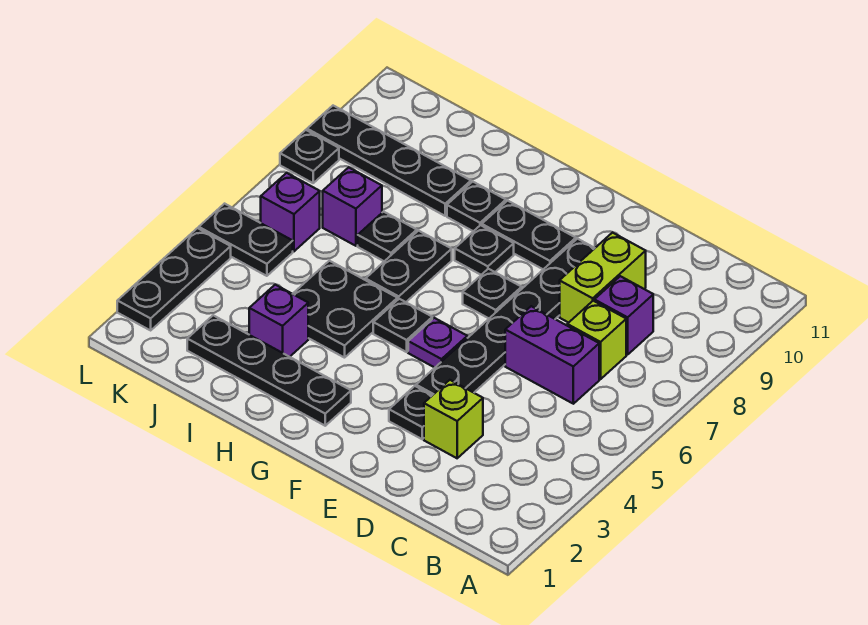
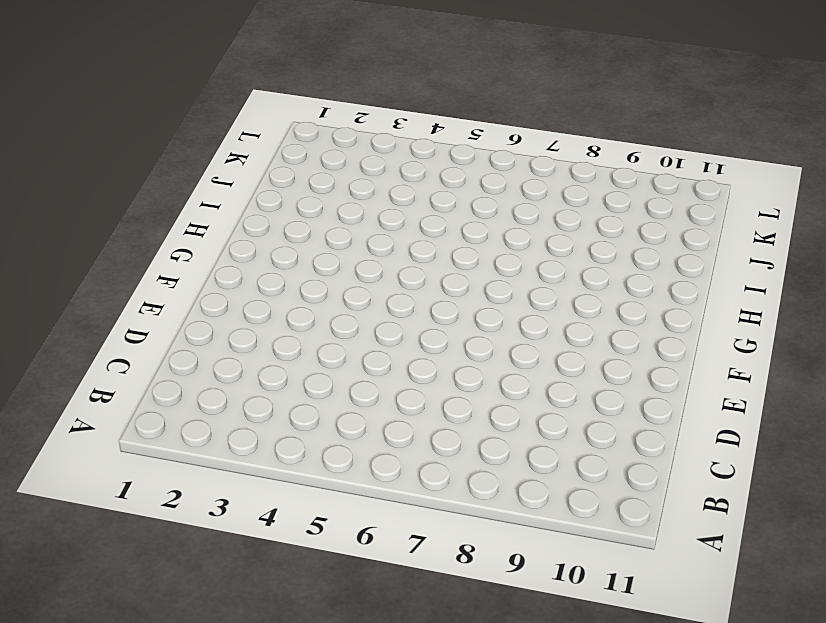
none -> purple brick C6:D6 level 1
none -> lime brick C7 level 1
none -> purple brick C8 level 1

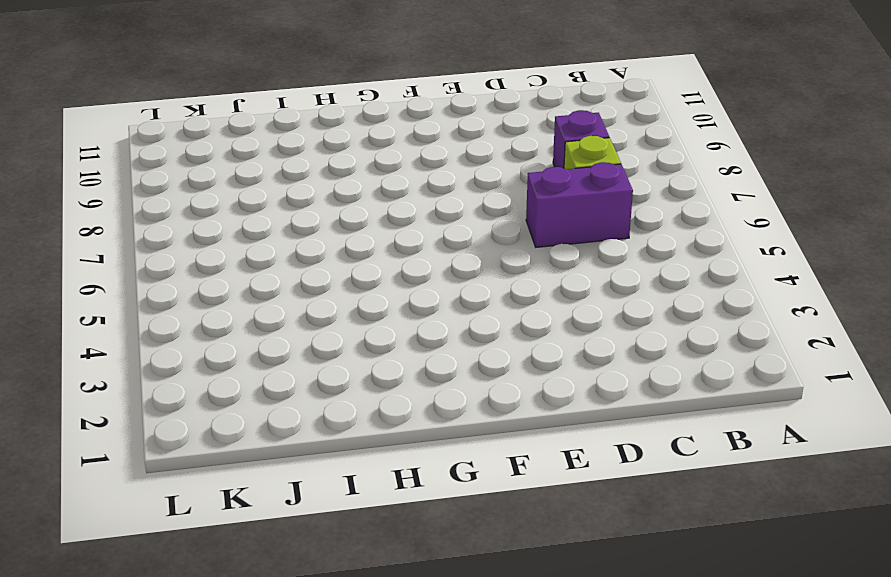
none -> lime brick D3 level 1
none -> lime brick D8:D9 level 1
none -> black plate E3 level 1

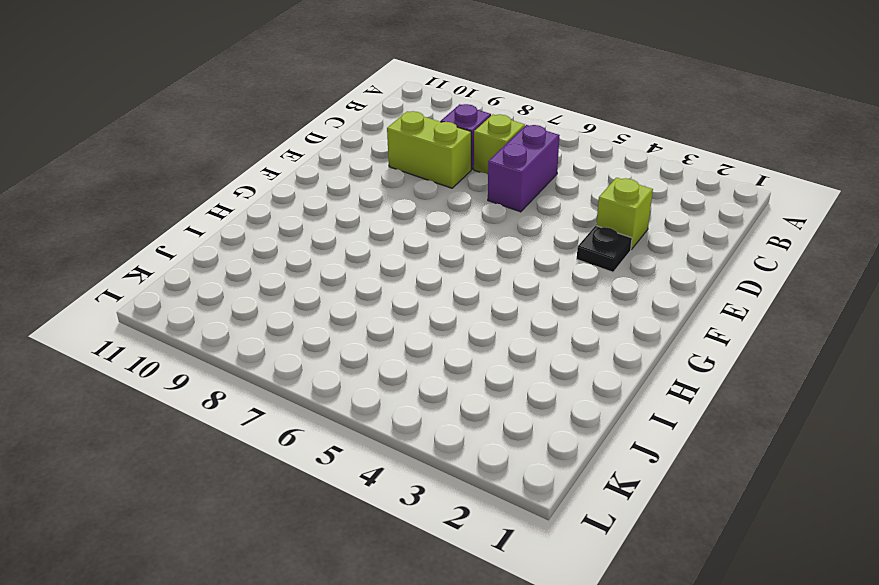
none -> black plate E4:E9 level 1
none -> purple plate F5 level 1
none -> black plate F7 level 1

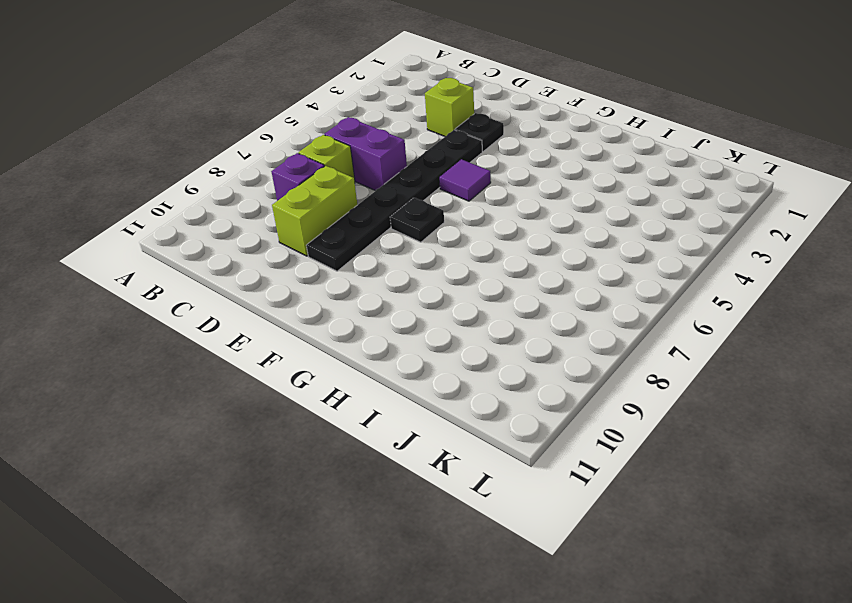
purple tile F5 level 1 -> purple plate F5 level 1
none -> black plate F9:G9 level 1
none -> black plate G2:J2 level 1
none -> black plate G5 level 1

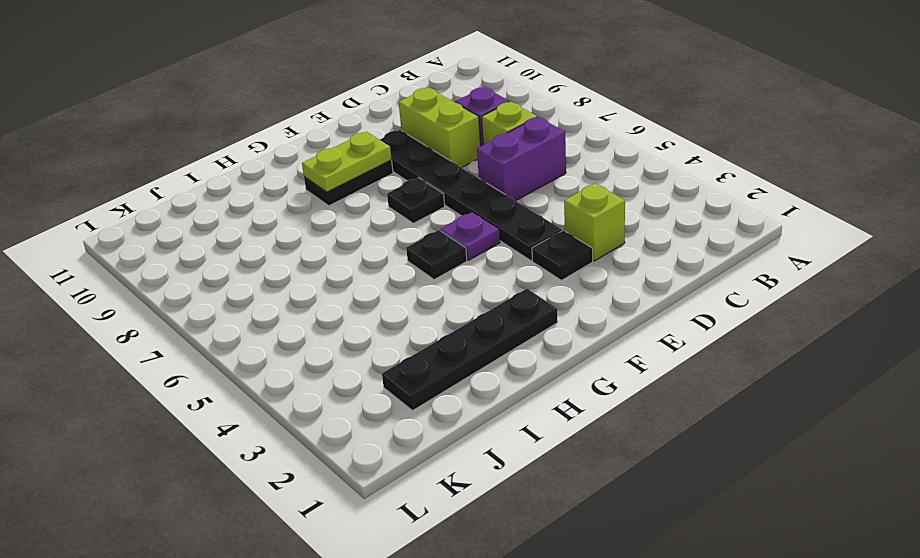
lime plate F9:G9 level 2 -> none
none -> black plate G8 level 1
none -> black plate H4:I5 level 1
none -> black plate H6:H7 level 1

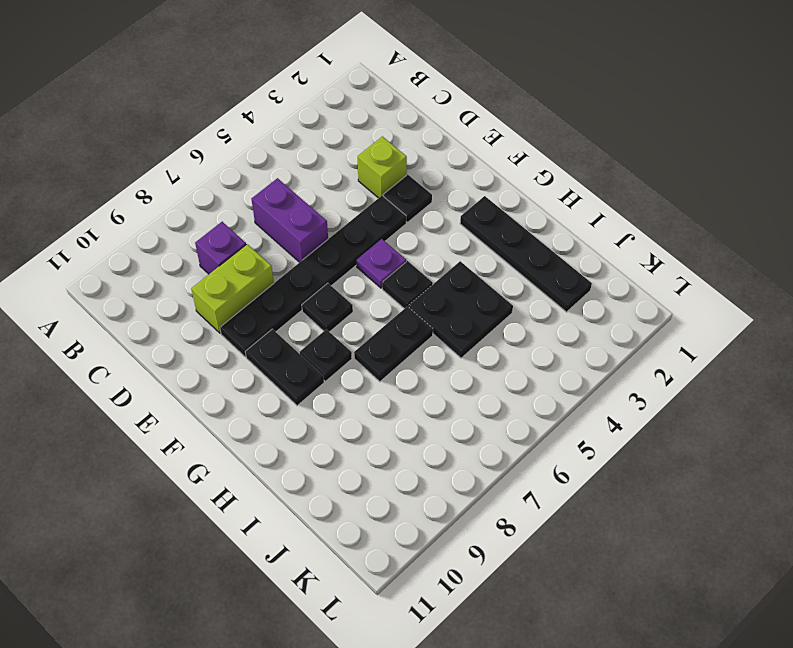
none -> lime brick C7 level 1
none -> black plate H9 level 1
none -> purple brick I3 level 1

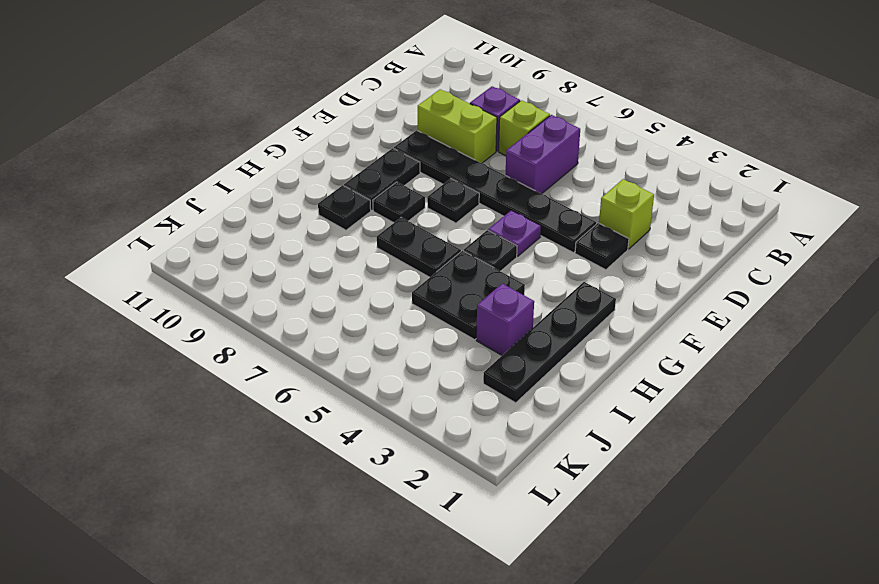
none -> black plate I7 level 1
none -> black plate I9:L9 level 1
none -> purple brick J7 level 1

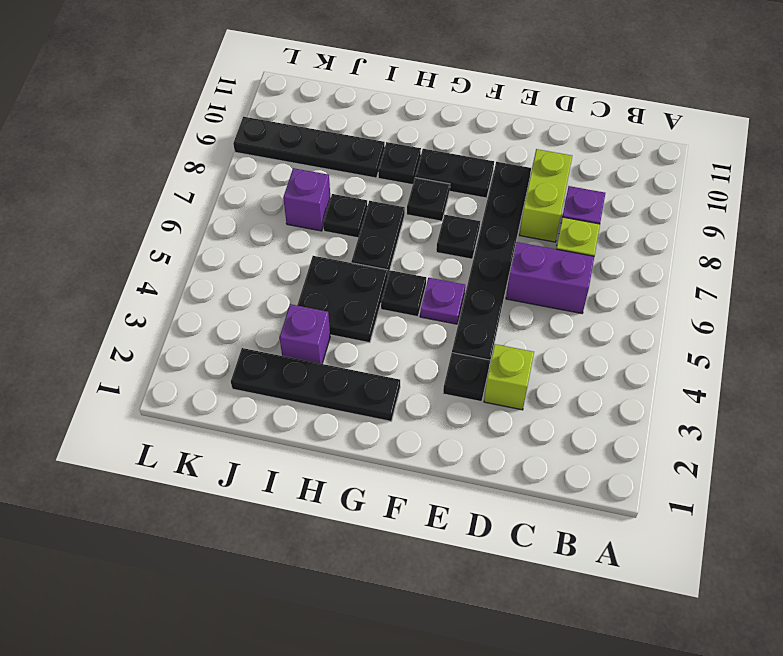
none -> black plate K5:L5 level 1
none -> purple brick K6 level 1
none -> black plate L2:L4 level 1

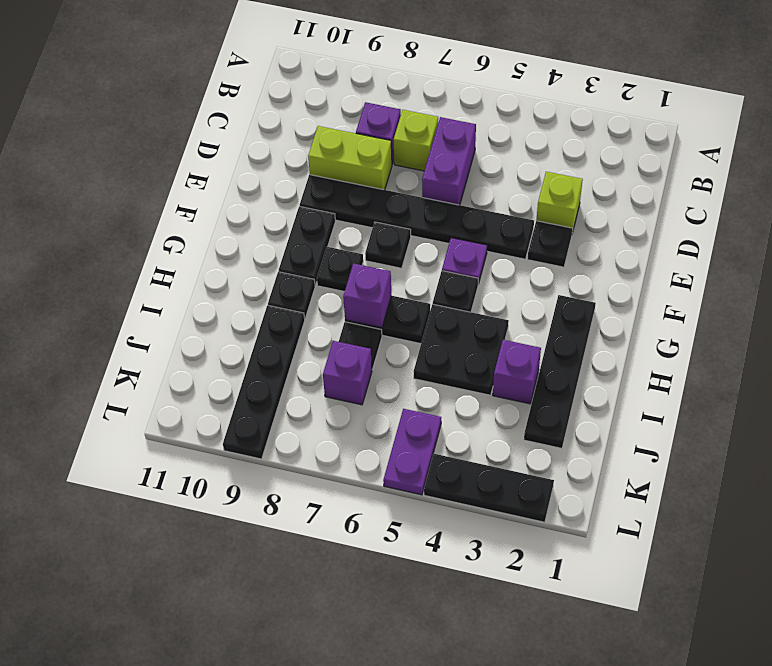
purple brick H7 level 2 -> purple brick K6 level 1
purple plate K5:L5 level 1 -> black plate K5:L5 level 1
none -> black plate L8 level 1

